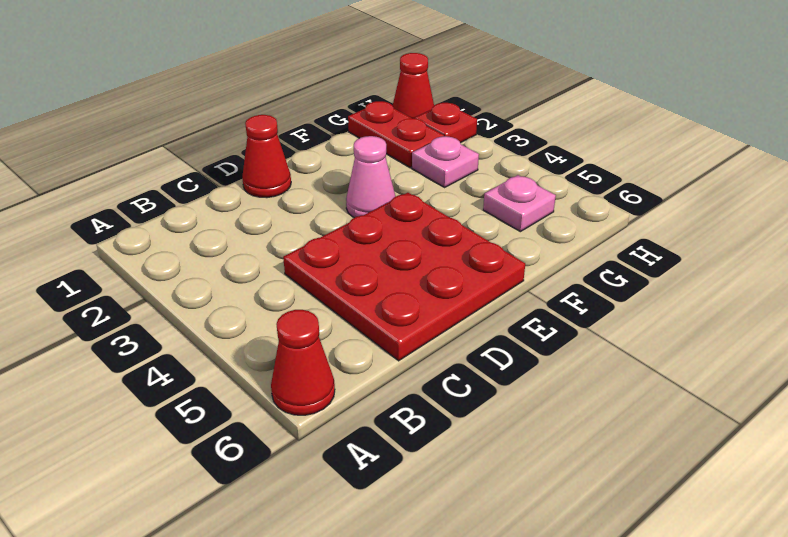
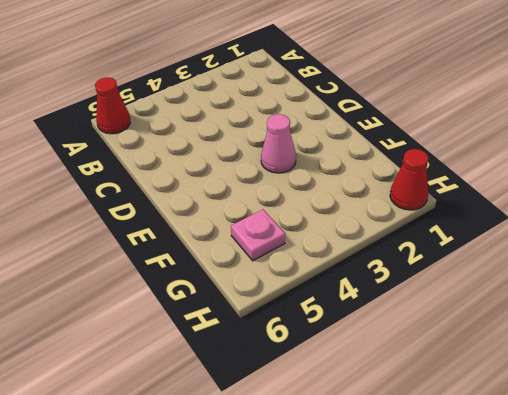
none -> red plate C4:E6 level 1
none -> red cone D1 level 1

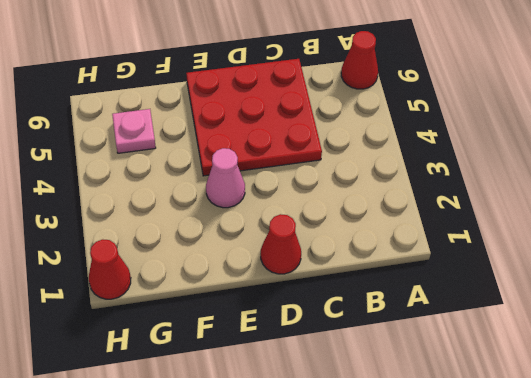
none -> red plate G1:G2 level 1
none -> pink plate G3 level 1

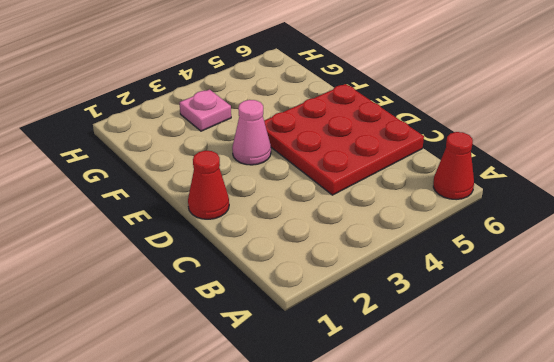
none -> red plate G1:G2 level 1
none -> pink plate G5 level 1

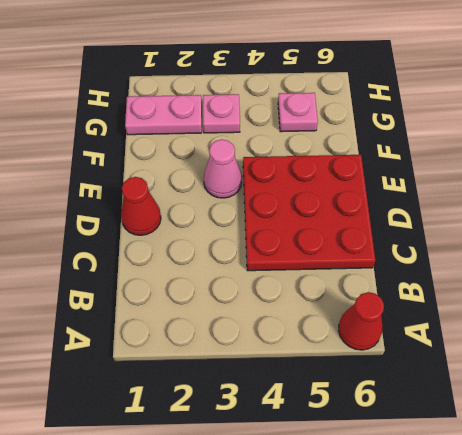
pink plate G1:G2 level 1 -> red plate G1:G2 level 1
none -> red cone H1 level 1
none -> red plate H2 level 1

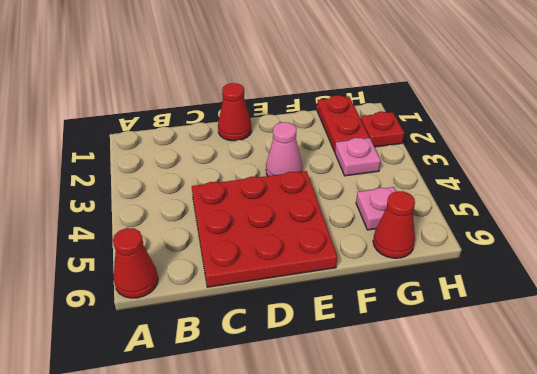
red cone G6 level 1 -> red cone H1 level 1

